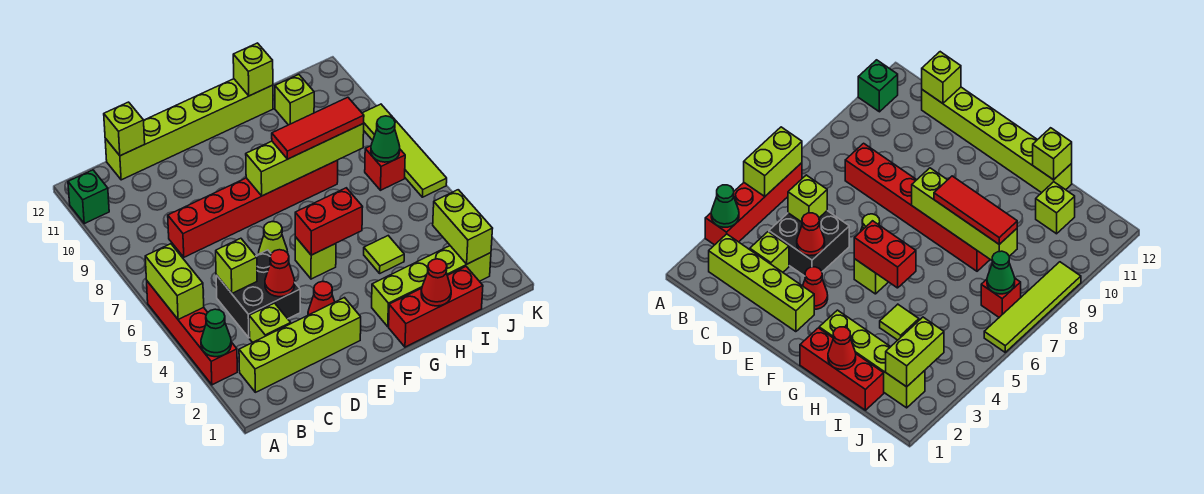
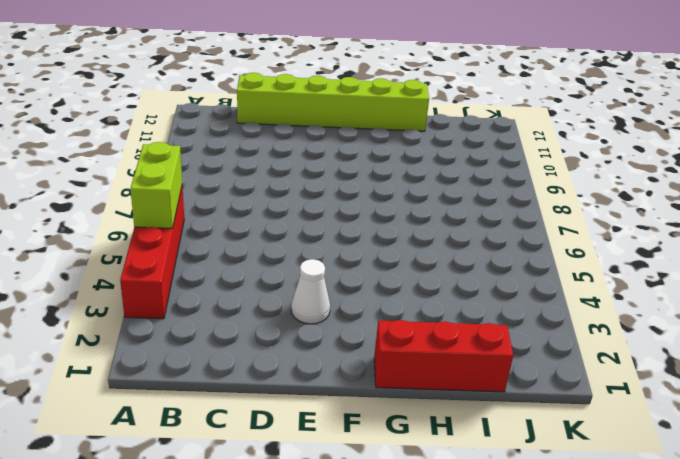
white cone E3 level 1 -> red cone E3 level 1
none -> green brick A11 level 1
none -> lime brick B2:E2 level 1
none -> lime brick C3 level 1

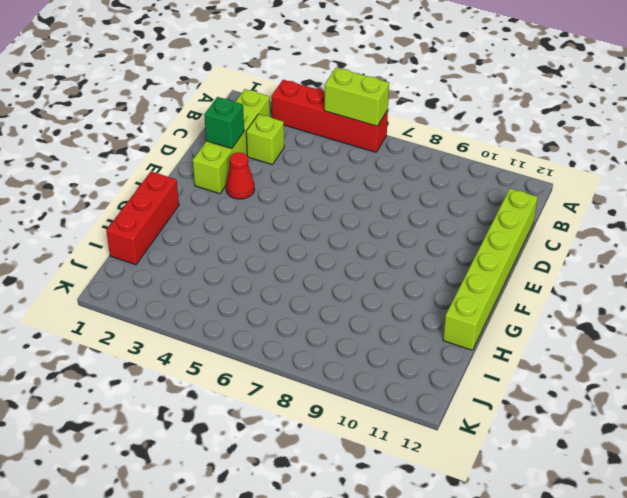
green brick D2 level 2 -> green brick A11 level 1
none -> black brick C4:D5 level 1
none -> red brick C8:H8 level 1
none -> lime cone E6 level 1

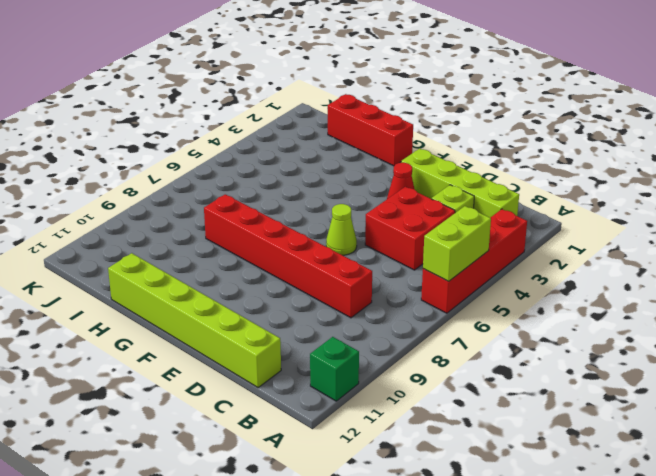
red brick C4:D5 level 1 -> black brick C4:D5 level 1
none -> lime brick F5 level 1
none -> lime brick G2:J2 level 1
none -> lime tile H4 level 1

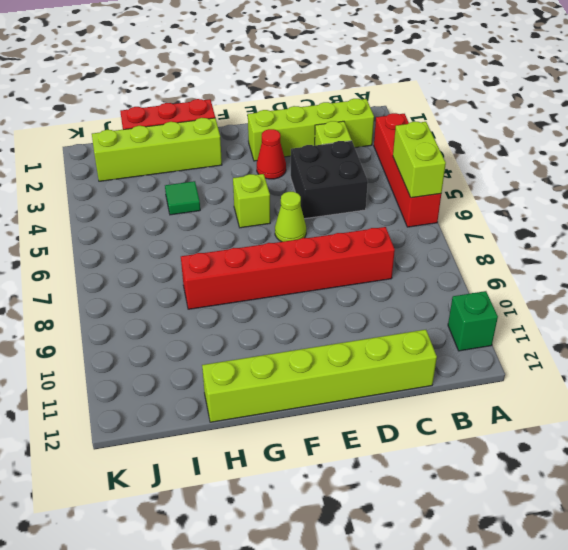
green tile H4 level 1 -> lime tile H4 level 1
none -> lime brick I11 level 1
none -> red brick J7 level 1
none -> lime tile K6:K9 level 1

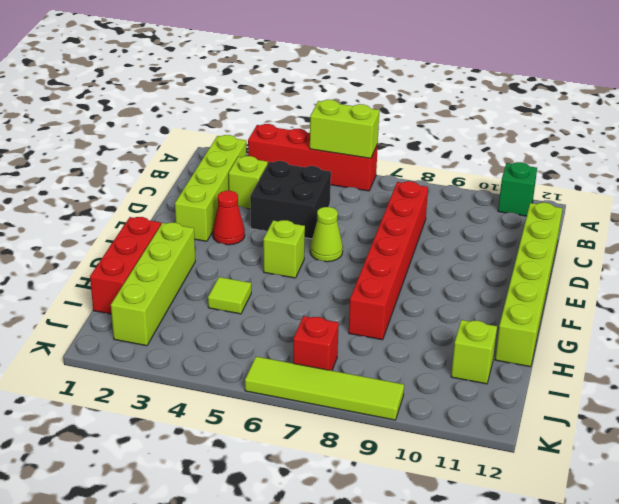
none -> green cone A3 level 2
none -> lime brick C5 level 2
none -> lime brick C12 level 2

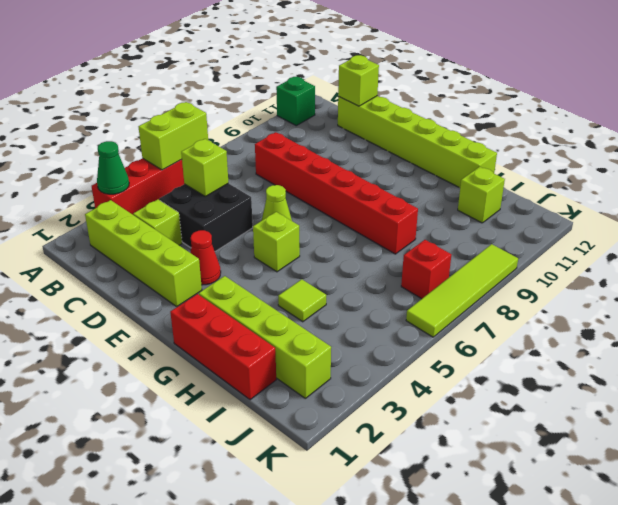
none -> red cone D4 level 2
none -> red brick F5:G5 level 2
none -> lime brick F8:I8 level 2

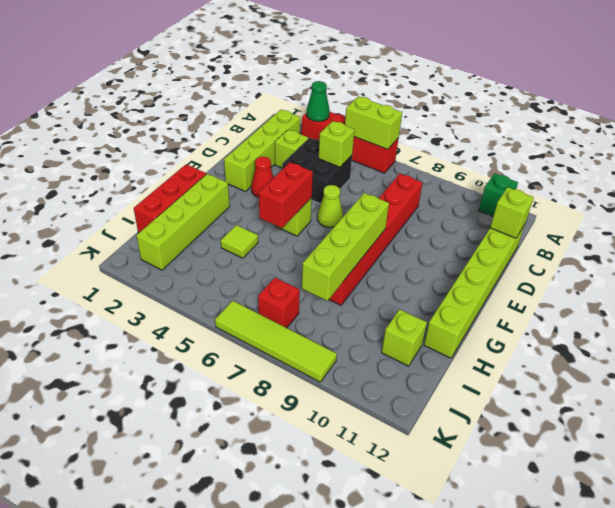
none -> red cone D4 level 2
none -> red cone H1 level 2
none -> lime brick H12 level 2

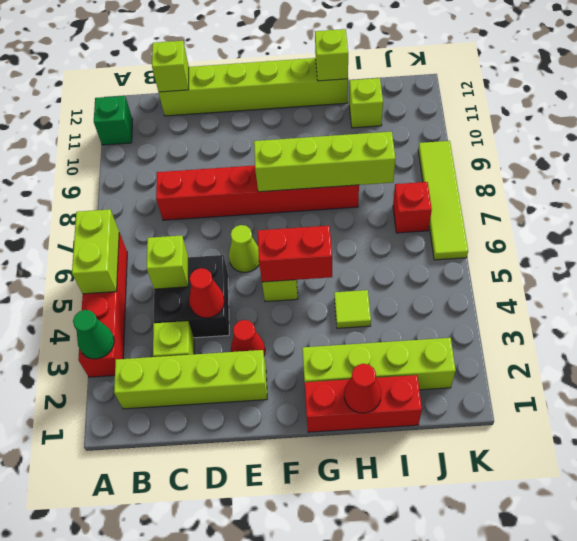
none -> lime brick J2:J3 level 2
none -> green cone J7 level 2
none -> red tile G8:I8 level 3

